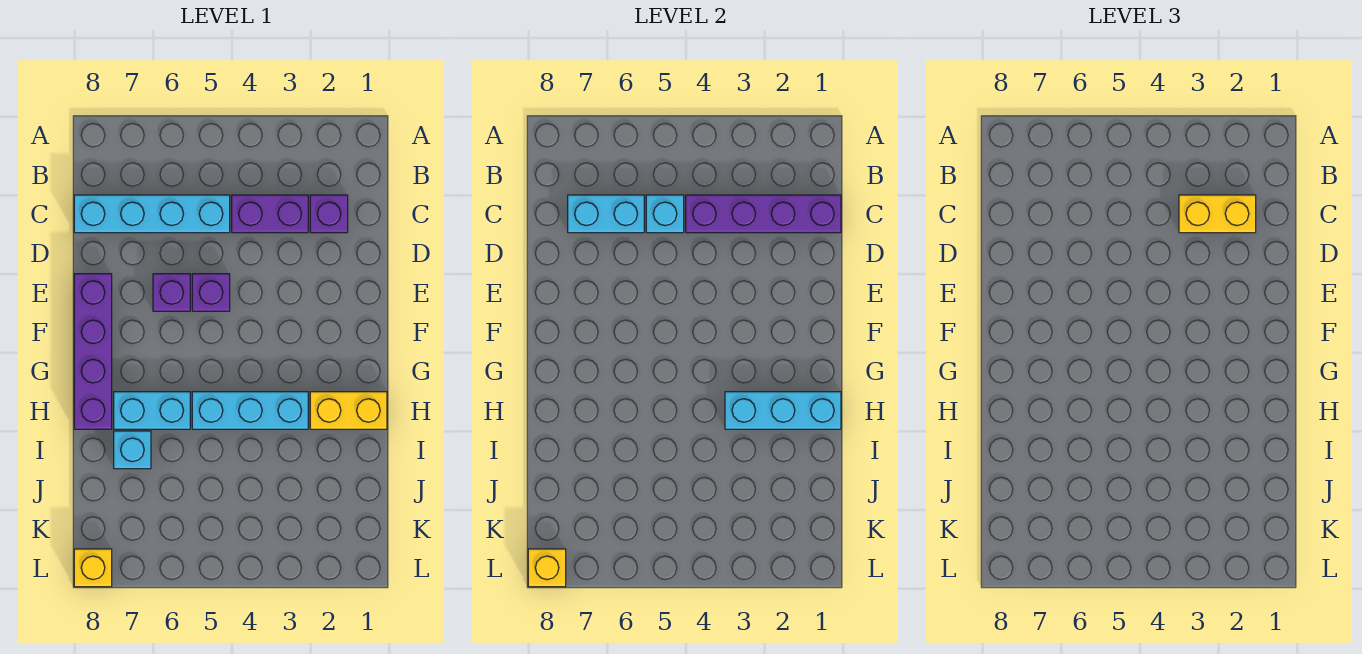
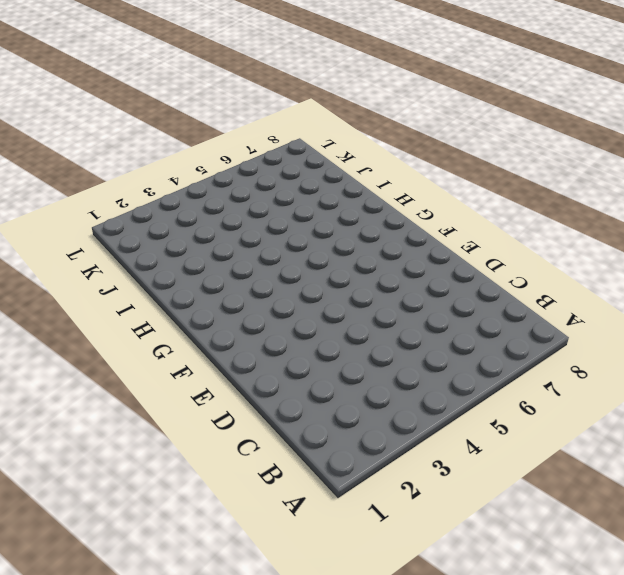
none -> purple brick C2 level 1
none -> purple brick C3:C4 level 1
none -> cyan brick C5:C8 level 1

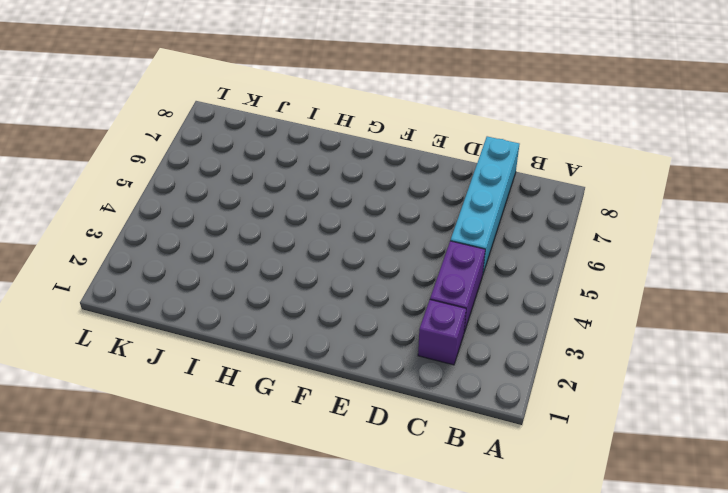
none -> purple brick E5 level 1
none -> purple brick E6 level 1
none -> purple brick E8:H8 level 1

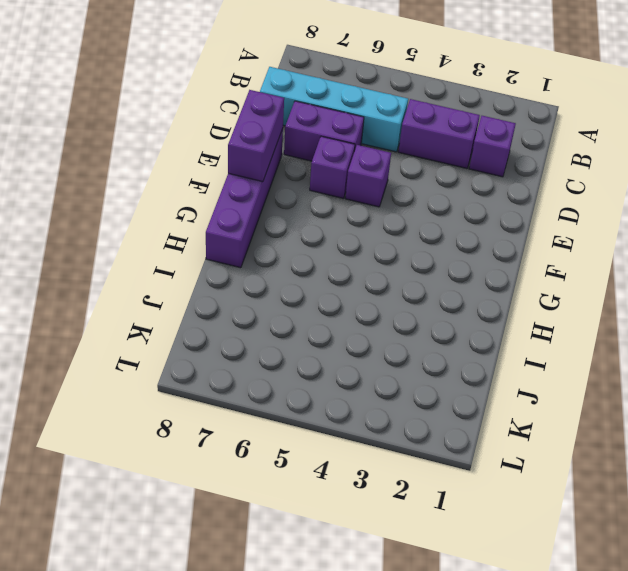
purple brick D6:D7 level 1 -> none
purple brick E8:F8 level 2 -> none
none -> yellow brick H1:H2 level 1
none -> cyan brick H3:H5 level 1
none -> cyan brick H6:H7 level 1

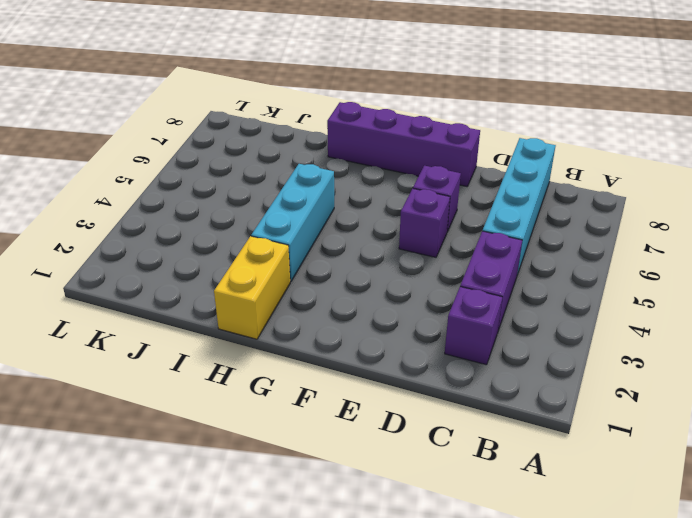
none -> cyan brick H6:H7 level 1
none -> cyan brick I7 level 1
none -> yellow brick L8 level 1

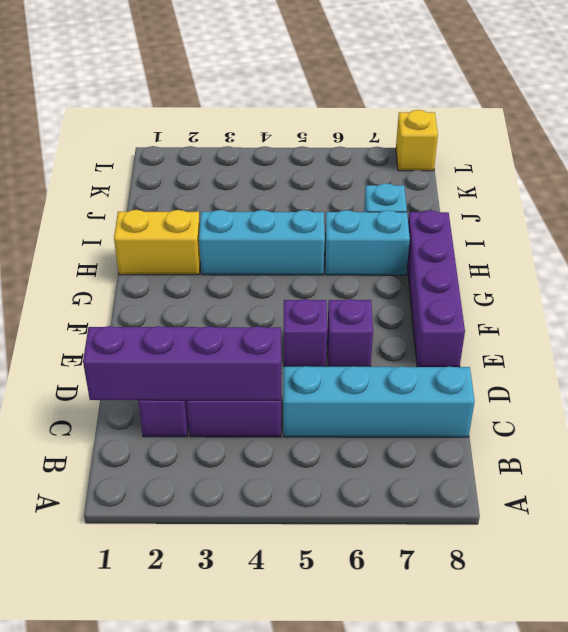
none -> cyan brick C5 level 2
none -> cyan brick C6:C7 level 2
none -> cyan brick H1:H3 level 2

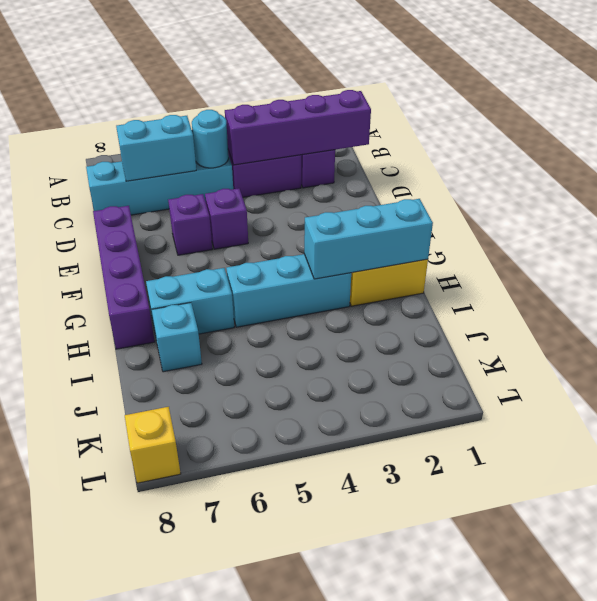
cyan round brick C5 level 2 -> cyan brick C5 level 2
none -> yellow brick L8 level 2
none -> yellow brick C2:C3 level 3

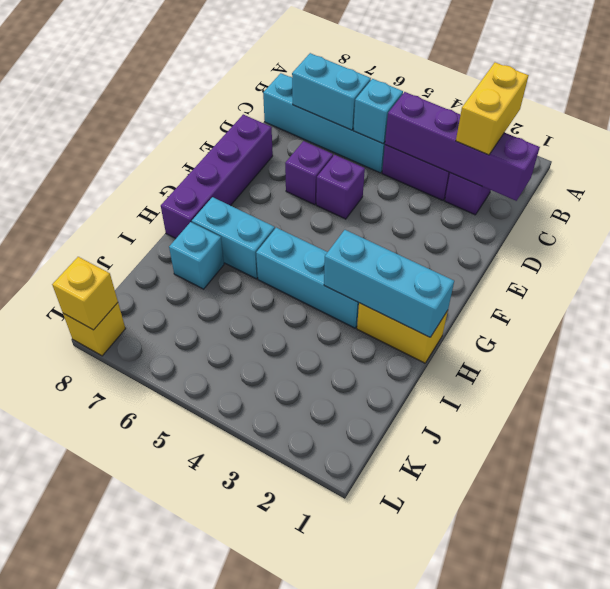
yellow brick B2:C2 level 3 -> yellow brick C2:C3 level 3

